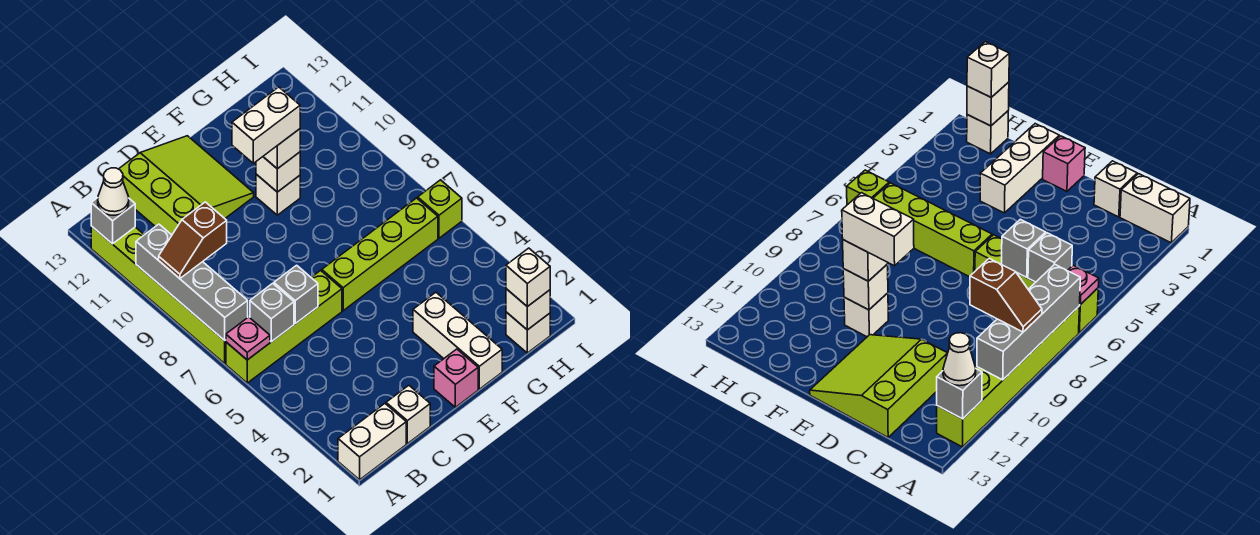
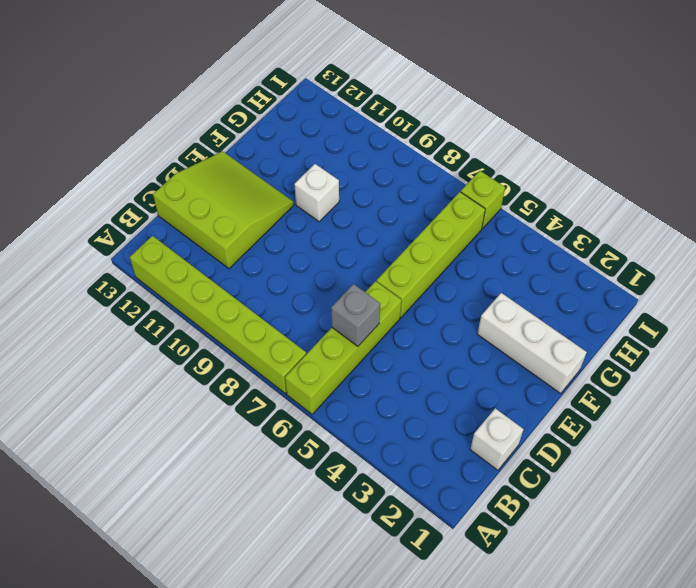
none -> white brick A1:B1 level 1
none -> pink brick E1 level 1
none -> white brick H1 level 1

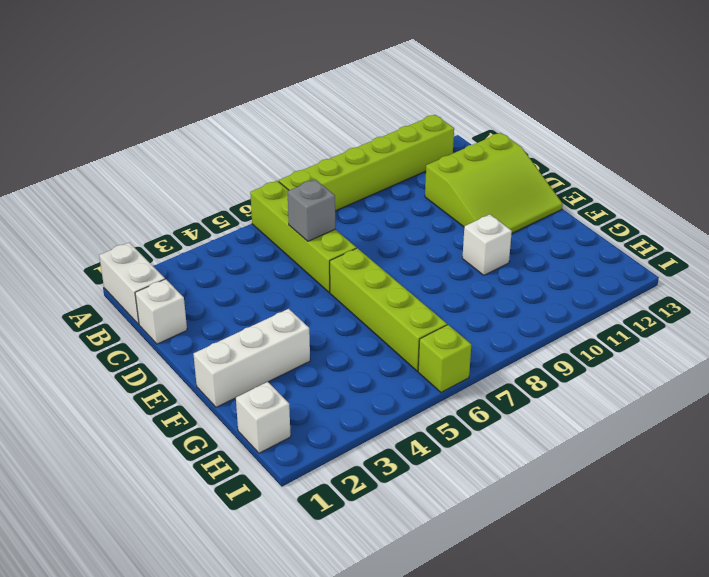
none -> pink brick E1 level 1
none -> pink plate A6 level 2
none -> grey brick A7:A10 level 2

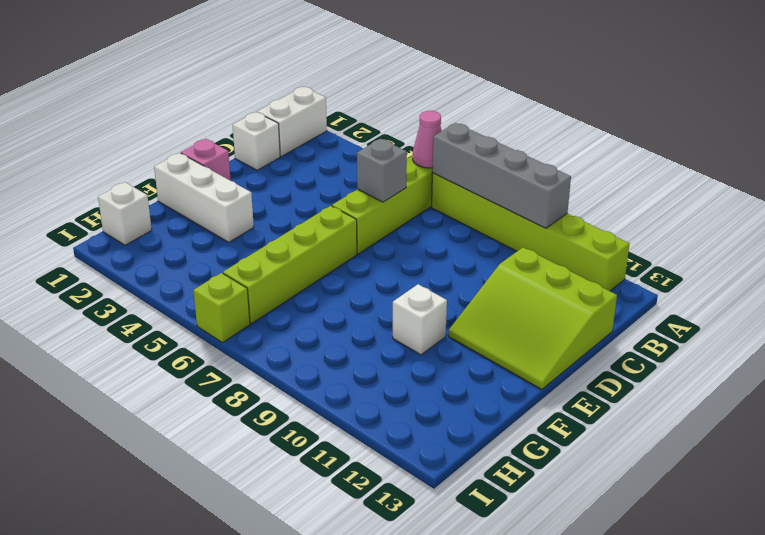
pink cone A6 level 2 -> pink plate A6 level 2
none -> grey brick A12 level 2
none -> grey brick B6 level 2
none -> white brick F10 level 2

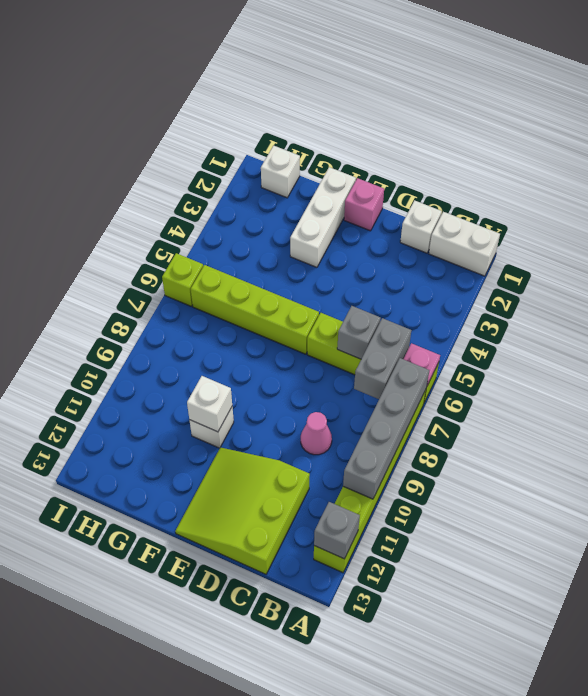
grey brick B6:B7 level 2 -> grey brick B6 level 2
pink cone C9 level 1 -> none
none -> white brick H1 level 2
none -> brown slope A9:B9 level 3 top B
none -> white cone A12 level 3

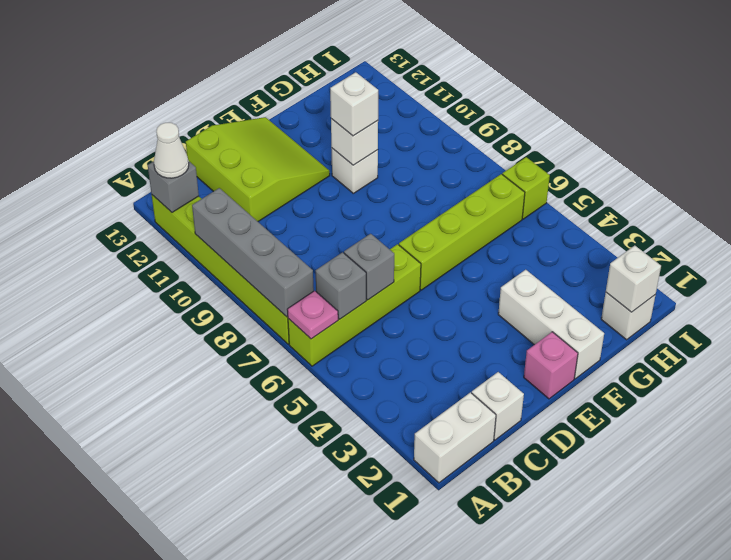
none -> brown slope A9:B9 level 3 top B
none -> white brick H1 level 3
none -> white brick E10:F10 level 4

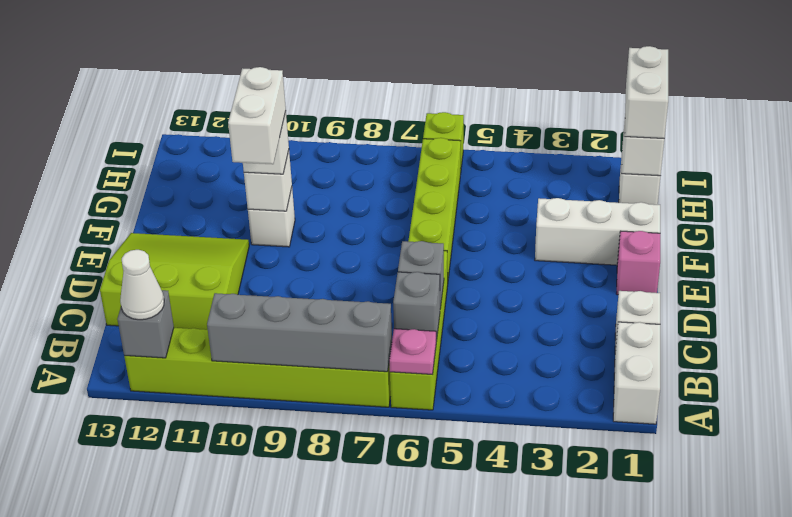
white brick H1:I1 level 3 -> white brick H1 level 3
none -> brown slope A9:B9 level 3 top B

